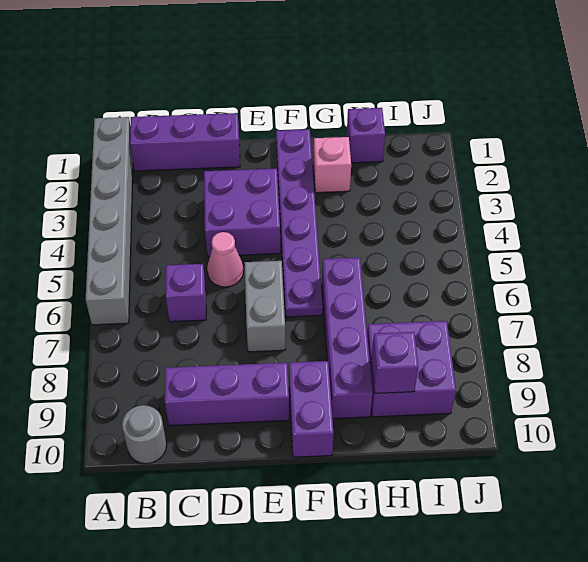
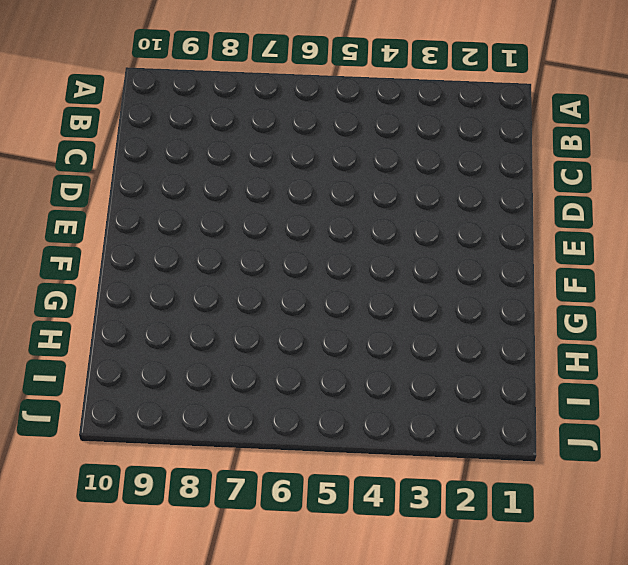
none -> grey brick A1:A6 level 1
none -> purple brick B1:D1 level 1
none -> grey round brick B10 level 1

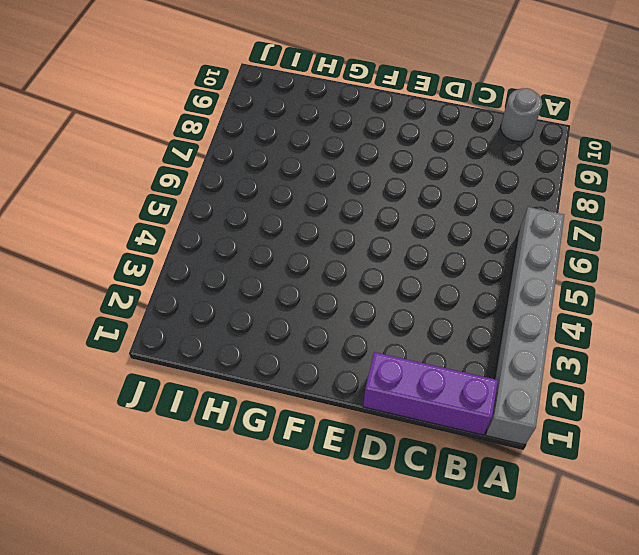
none -> purple brick C6 level 1
none -> purple brick C9:E9 level 1
none -> purple brick D3:E4 level 1

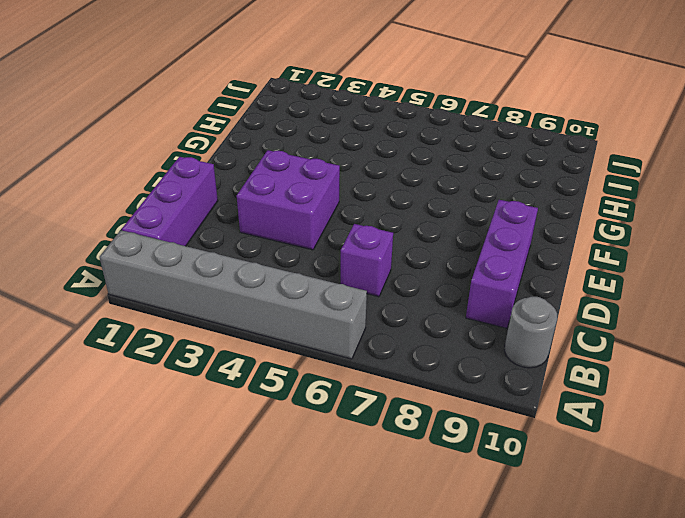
none -> pink cone D5 level 1
none -> grey brick E6:E7 level 1
none -> purple plate F1:F6 level 1

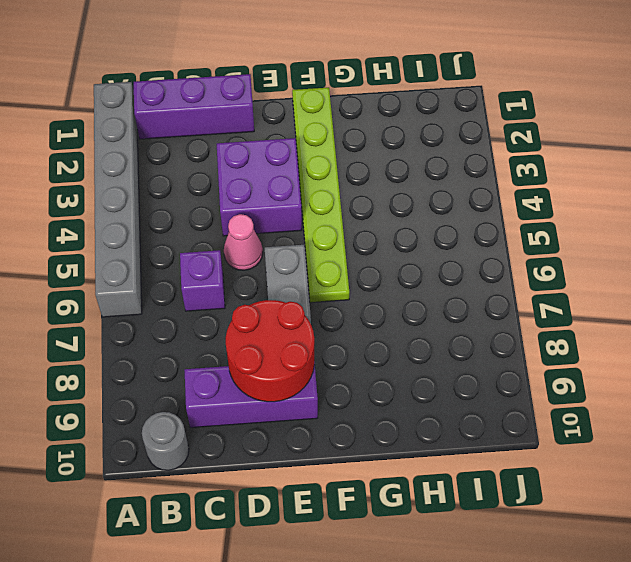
red round brick D8:E9 level 2 -> none
lime plate F1:F6 level 1 -> purple plate F1:F6 level 1
none -> purple brick F9:F10 level 1
none -> pink brick G2 level 1
none -> purple brick G6:G9 level 1

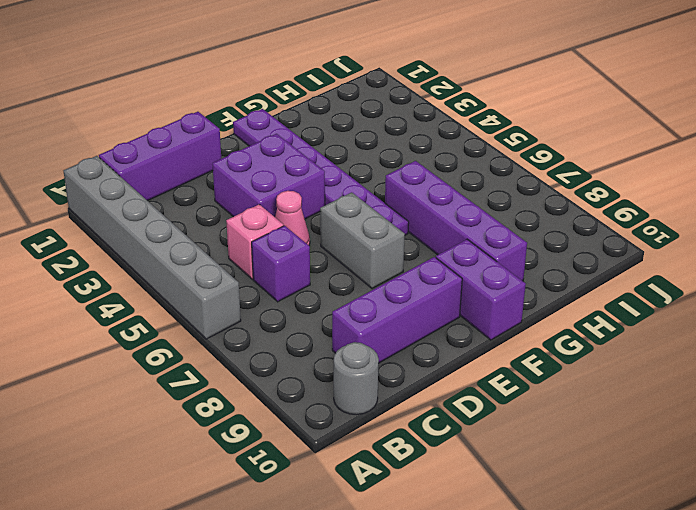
pink brick C5 level 1 -> pink brick G2 level 1
none -> purple brick H1 level 1
none -> purple brick H8:I9 level 1
none -> purple brick H9 level 2

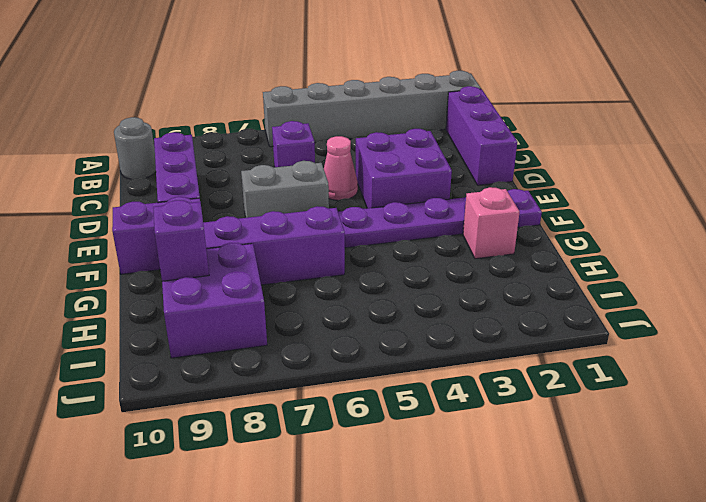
none -> purple brick H1 level 1

